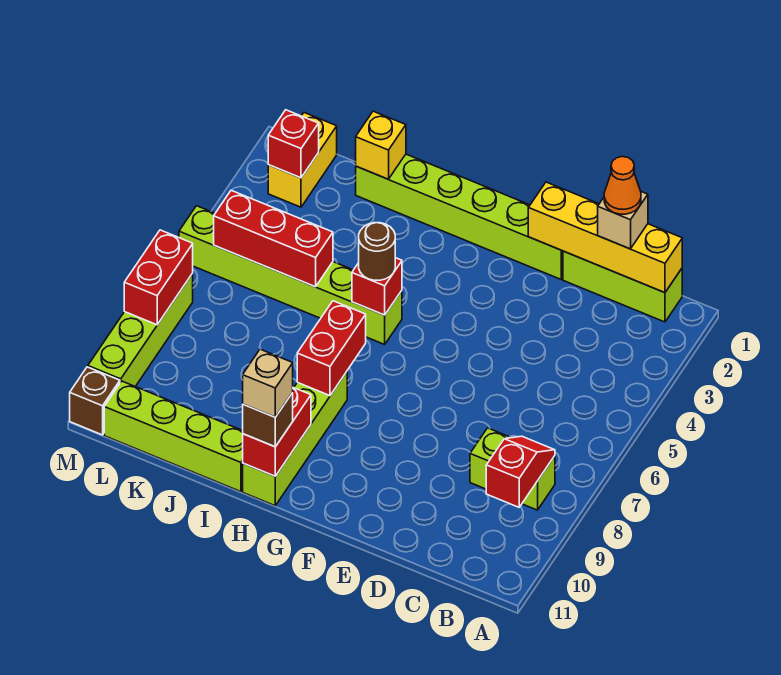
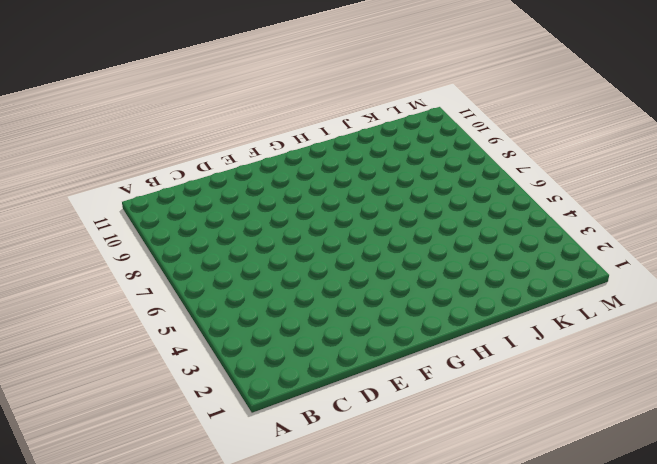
none -> lime brick B1:D1 level 1
none -> lime brick B8:C8 level 1
none -> lime brick E1:J1 level 1

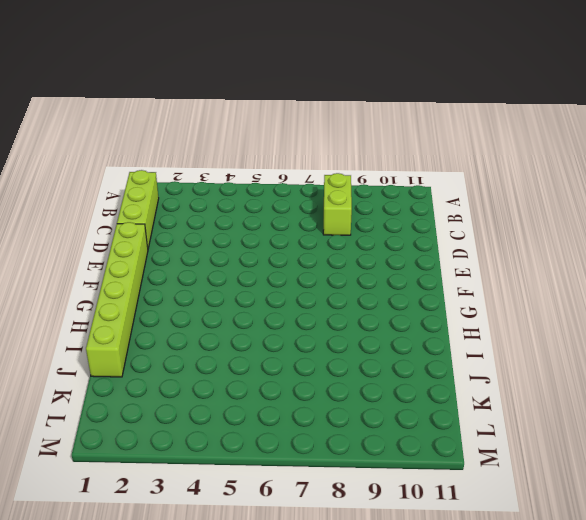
none -> lime brick H5:M5 level 1
none -> lime brick H8:H11 level 1
none -> lime brick I11:L11 level 1

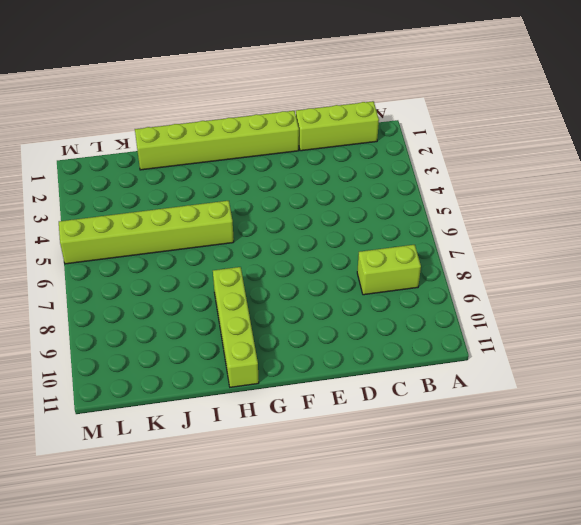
none -> lime brick I11:L11 level 1
none -> yellow brick L1:L2 level 1
none -> lime brick M7:M10 level 1

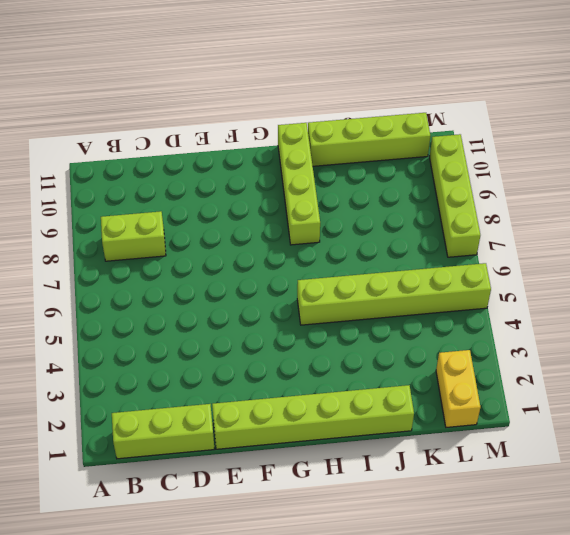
none -> brown brick M11 level 1
none -> yellow brick B1:E1 level 2
none -> red slope B8:B9 level 2 top 9

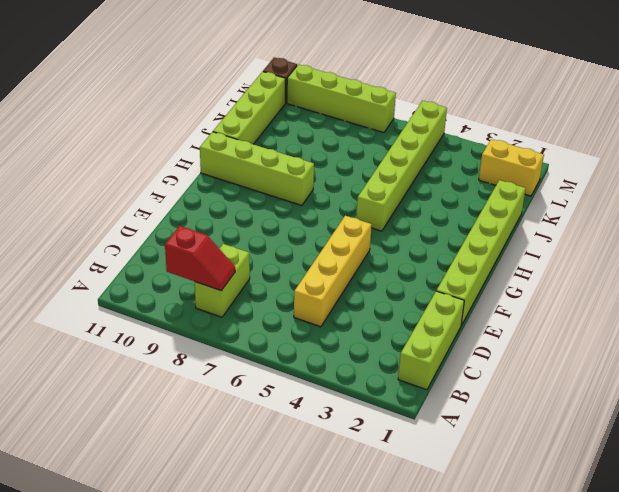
yellow brick C5:F5 level 1 -> yellow brick B1:E1 level 2
none -> red brick H5 level 2
none -> red brick H7:H8 level 2
none -> red brick H10:H11 level 2

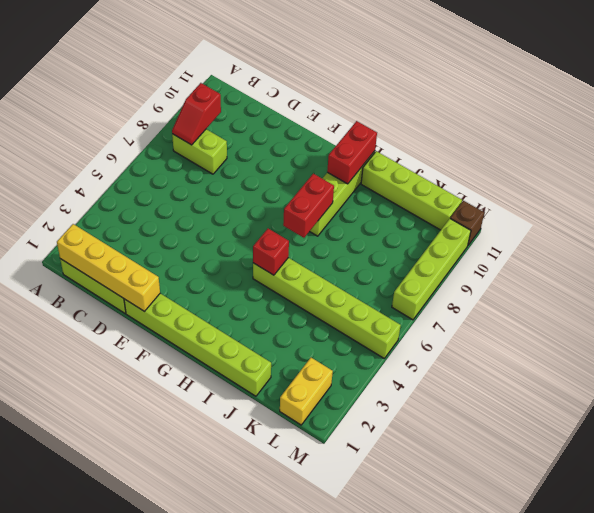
none -> yellow brick J1 level 2
none -> red brick J5:L5 level 2
none -> red brick L2 level 2

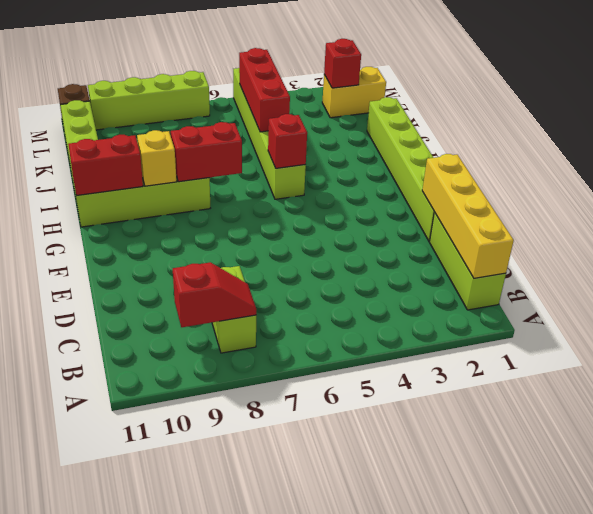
yellow brick H9 level 2 -> yellow brick J1 level 2
none -> red brick M7:M8 level 2
none -> tan brick C1 level 3
none -> brown round brick H5 level 3

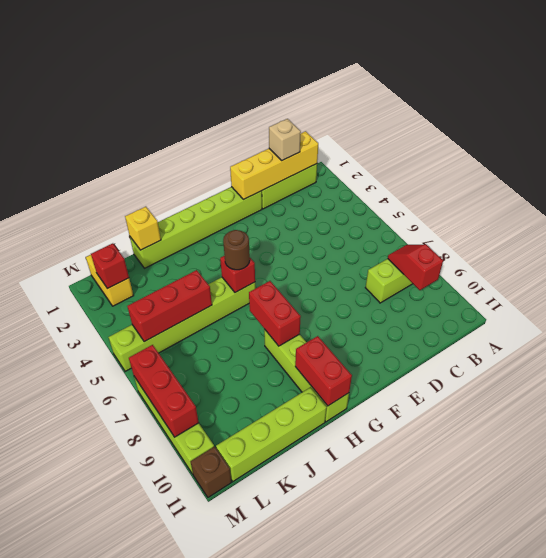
red brick M7:M9 level 2 -> red brick M7:M8 level 2
none -> brown brick H11 level 3
none -> orange cone C1 level 4
none -> tan brick H11 level 4

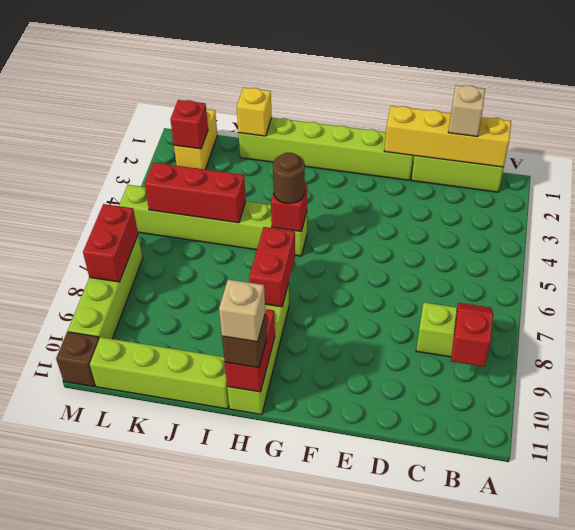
none -> orange cone C1 level 4

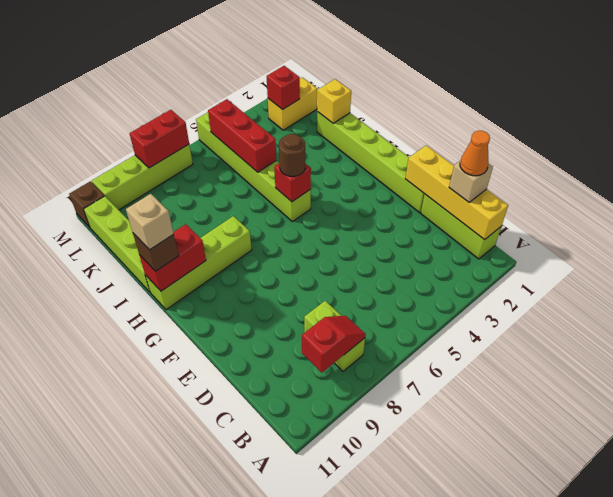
none -> red brick H7:H8 level 2

